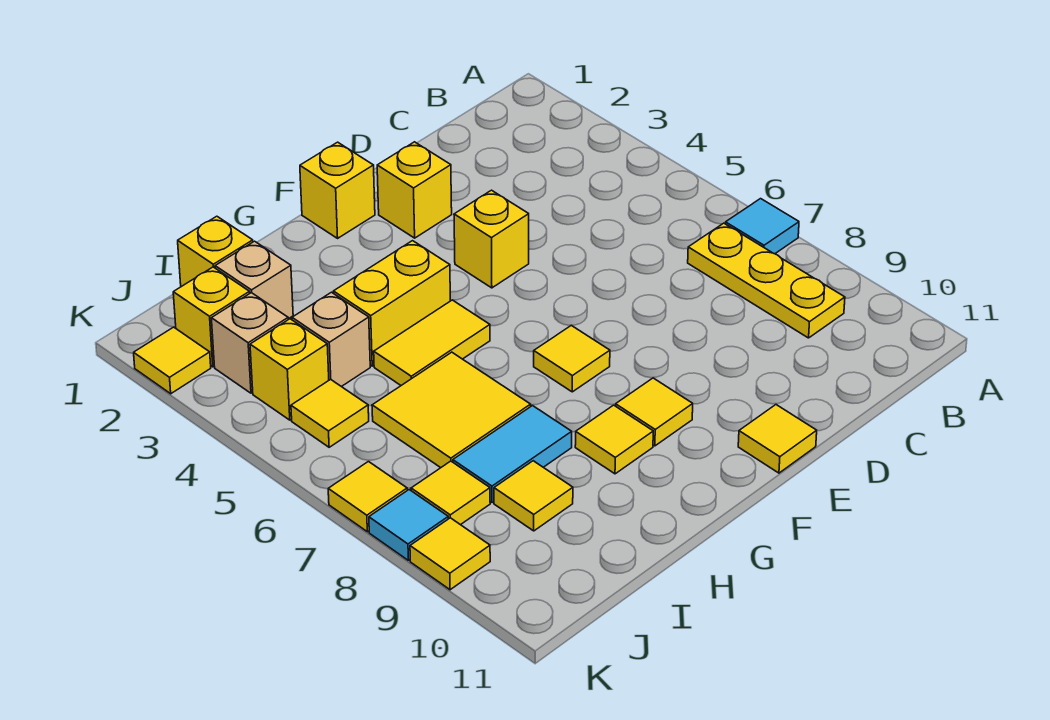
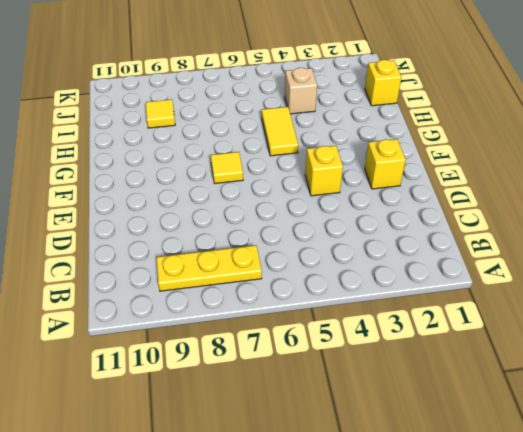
none -> cyan tile A7 level 1
none -> yellow tile E11 level 1
none -> yellow brick F1 level 1

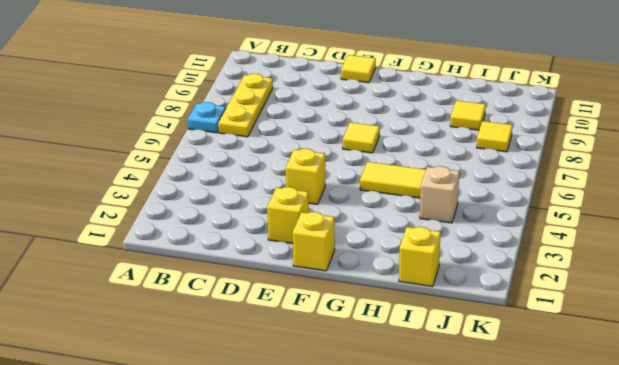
cyan plate A7 level 1 -> cyan tile A7 level 1
none -> yellow tile F9 level 1
none -> yellow brick G4:H4 level 1
none -> yellow tile G9 level 1

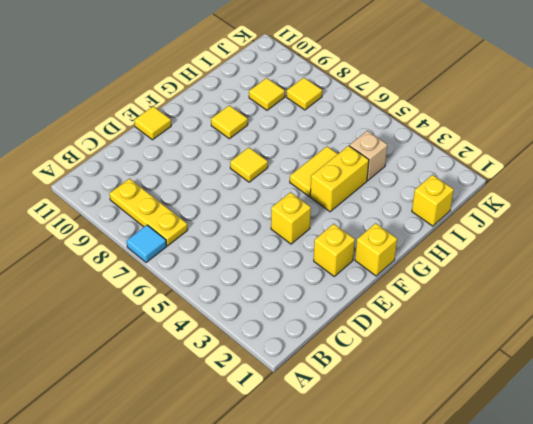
none -> yellow tile F9 level 1
none -> yellow tile H6:I7 level 1
none -> cyan tile H8:I8 level 1

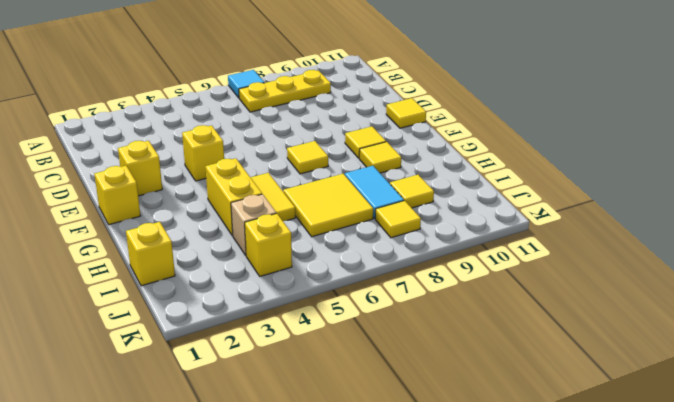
none -> tan brick I2 level 1
none -> yellow brick J2 level 1
none -> tan brick J3 level 1

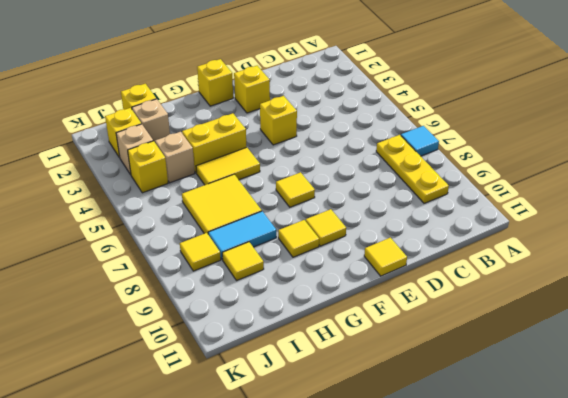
none -> yellow tile J5 level 1
none -> yellow tile K2 level 1
none -> yellow tile K7 level 1

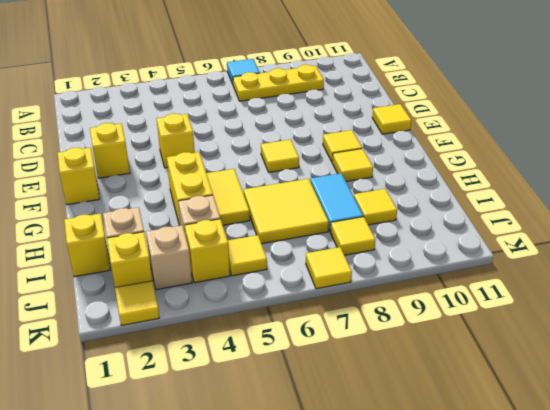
none -> cyan tile K8 level 1
none -> yellow tile K9 level 1

